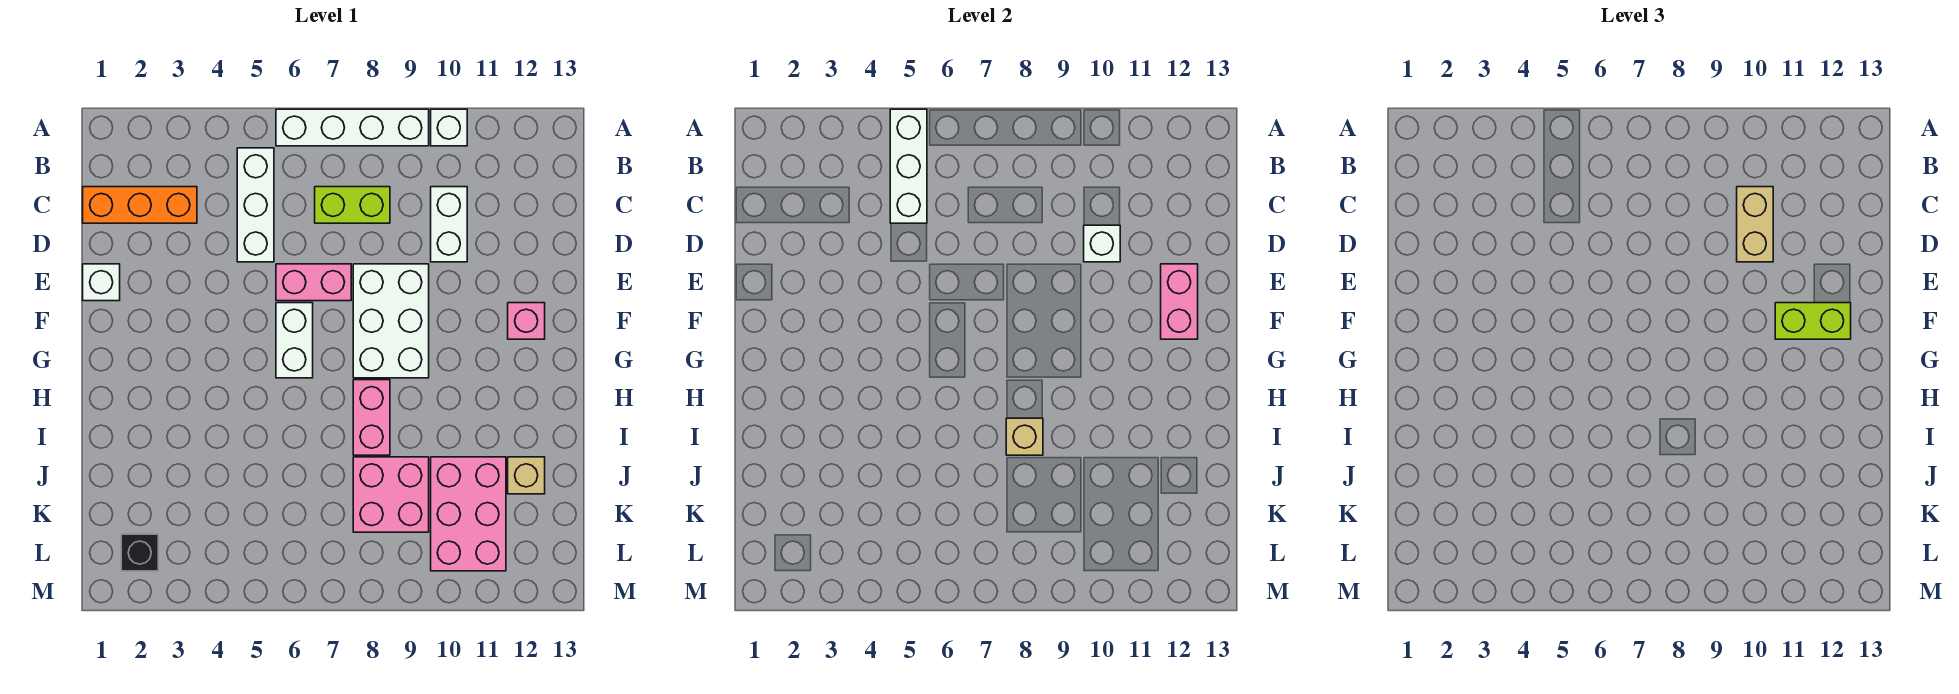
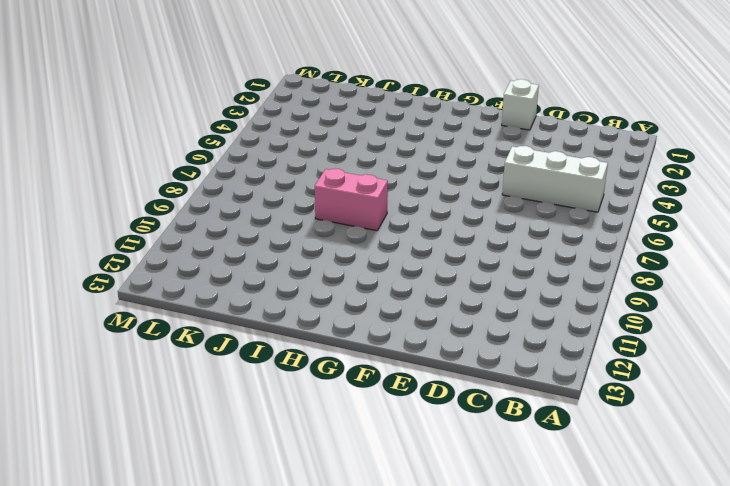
none -> white brick A6:A9 level 1
none -> white brick A10 level 1
none -> orange brick C1:C3 level 1

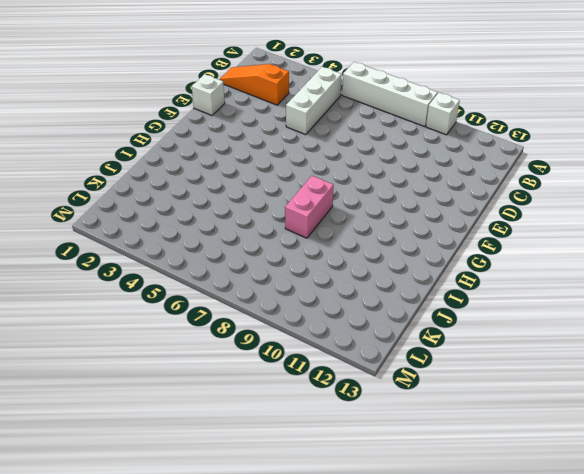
orange slope C1:C3 level 1 top 3 -> orange brick C1:C3 level 1
none -> lime brick C7:C8 level 1
none -> white brick C10:D10 level 1
none -> pink brick E6:E7 level 1

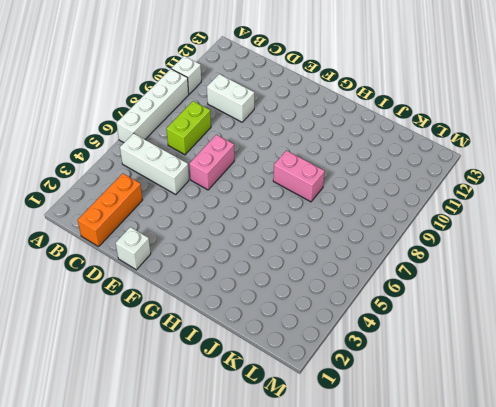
none -> white brick E8:G9 level 1
none -> white brick F6:G6 level 1
none -> pink brick F12 level 1

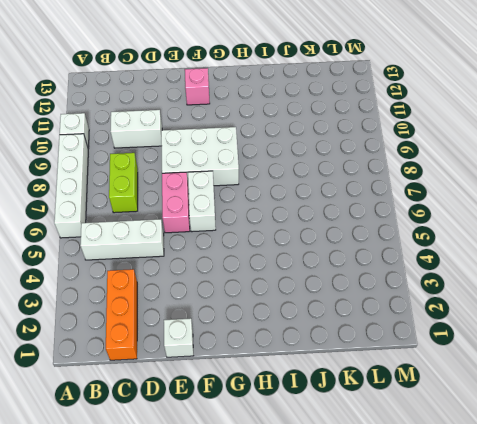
white brick F6:F7 level 1 -> white brick F6:G6 level 1
none -> pink brick H8:I8 level 1
none -> pink brick J8:K9 level 1
none -> pink brick J10:L11 level 1

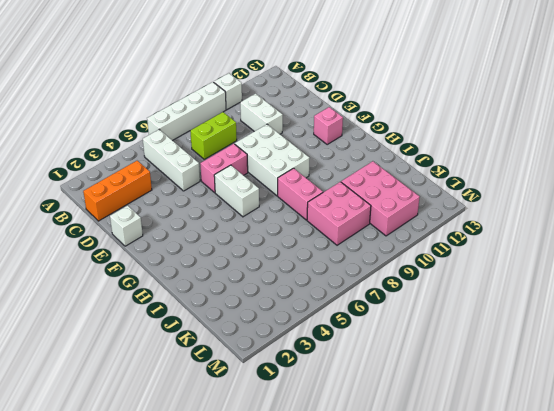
none -> tan brick J12 level 1
none -> black brick L2 level 1
none -> white brick A5:C5 level 2

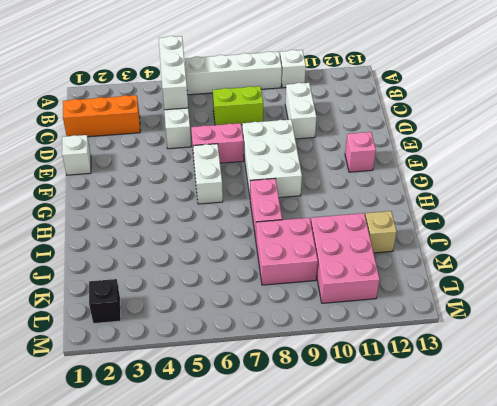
none -> white brick D10 level 2
none -> pink brick E12:F12 level 2
none -> tan brick I8 level 2

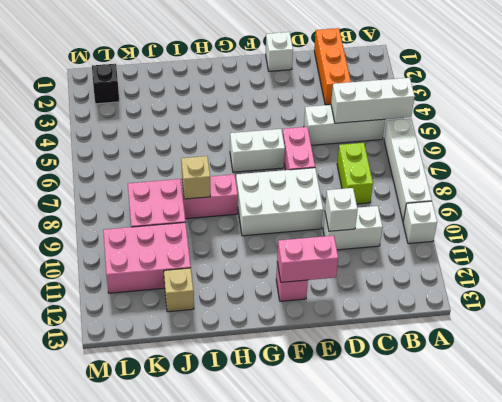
none -> tan brick C10:D10 level 3
none -> lime brick F11:F12 level 3

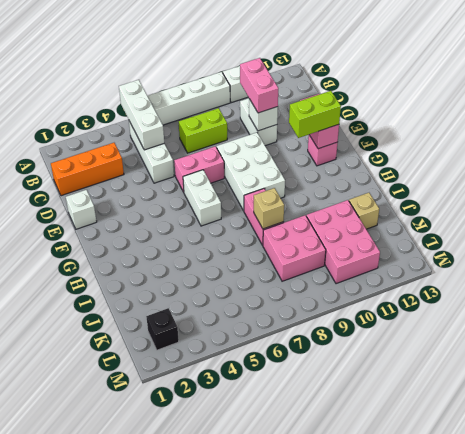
pink brick C10:D10 level 3 -> tan brick C10:D10 level 3

